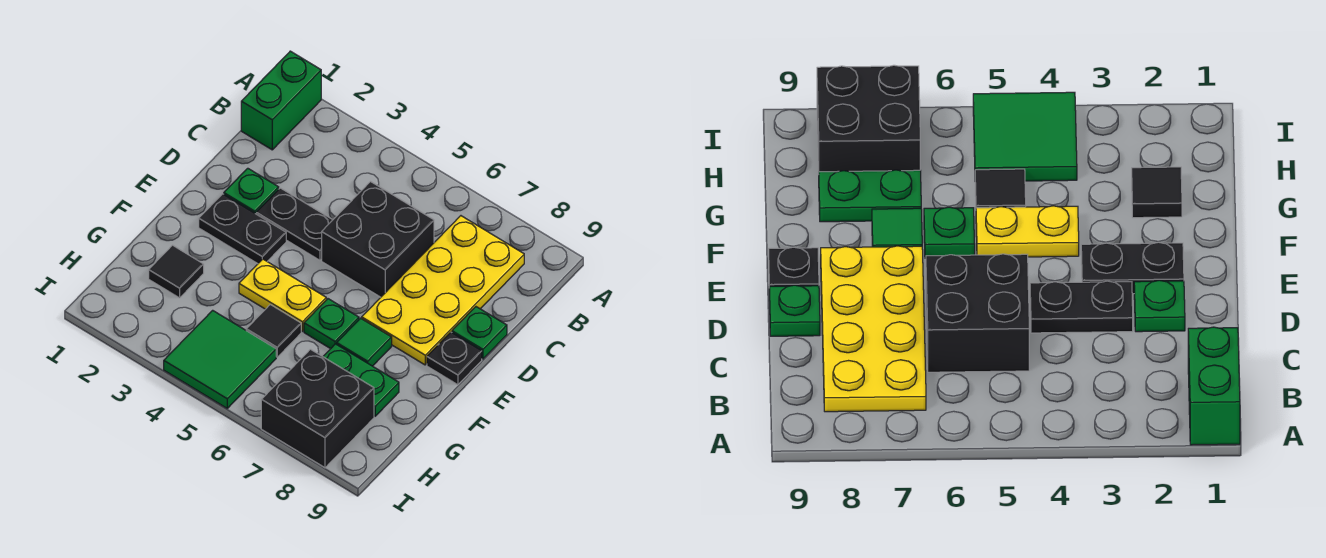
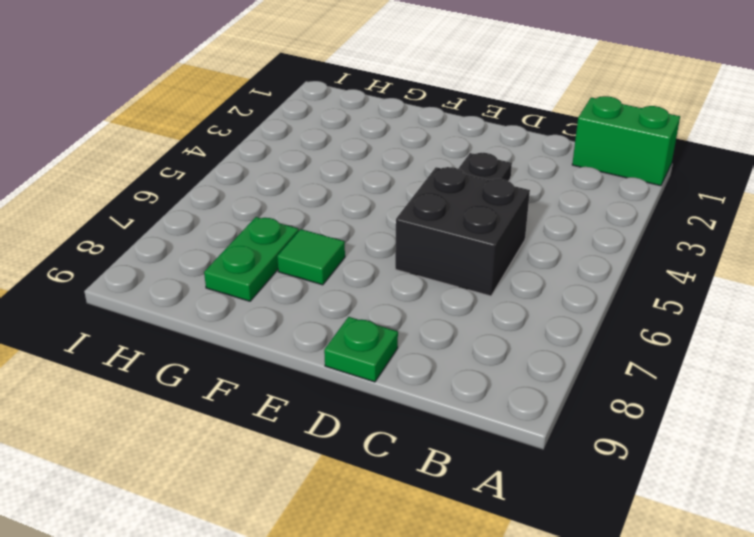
none -> yellow plate B7:E8 level 1
none -> green plate D2 level 1
none -> black plate E2:E3 level 1

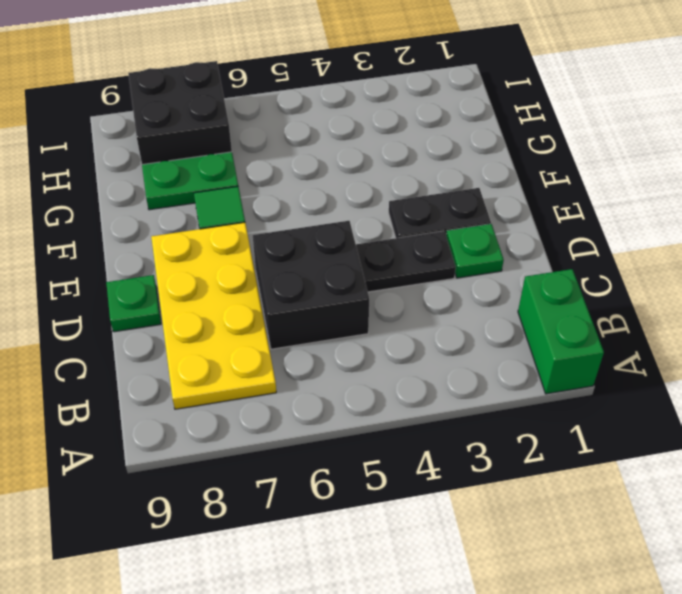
none -> black plate E9 level 1
none -> yellow plate F4:F5 level 1
none -> green plate F6 level 1

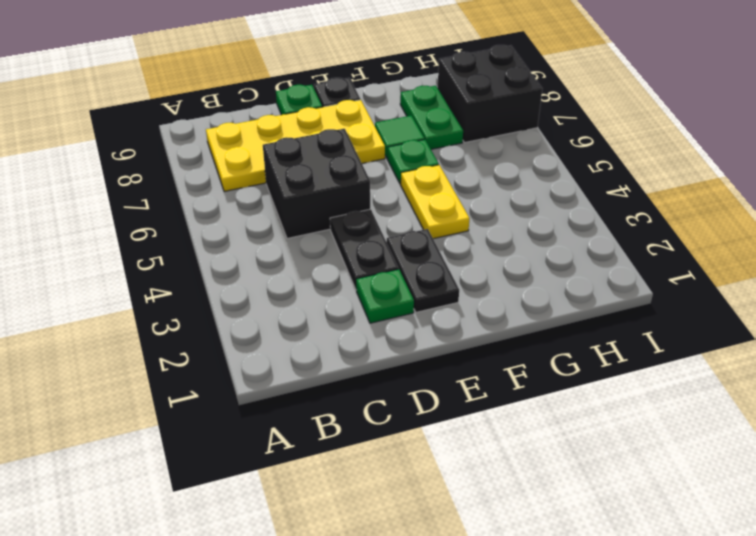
none -> green brick A1:B1 level 1
none -> black tile G2 level 1
none -> black tile G5 level 1

